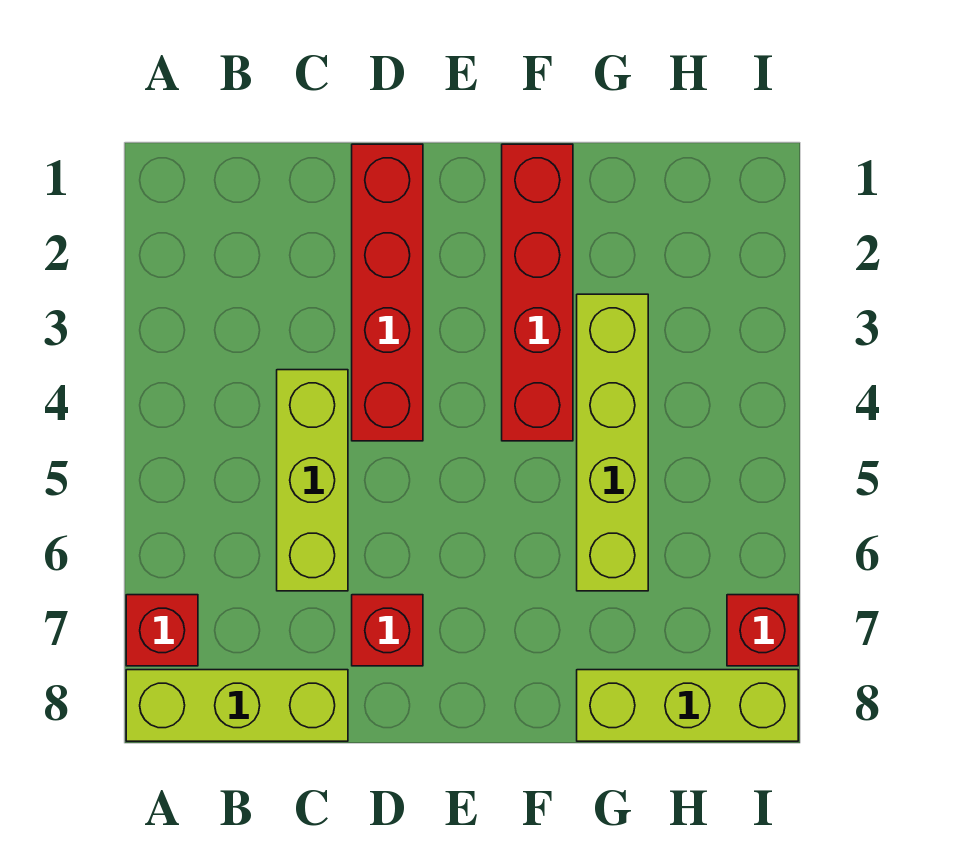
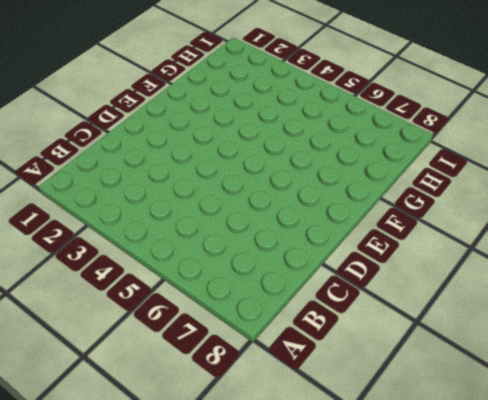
none -> red brick A7 level 1
none -> lime brick A8:C8 level 1

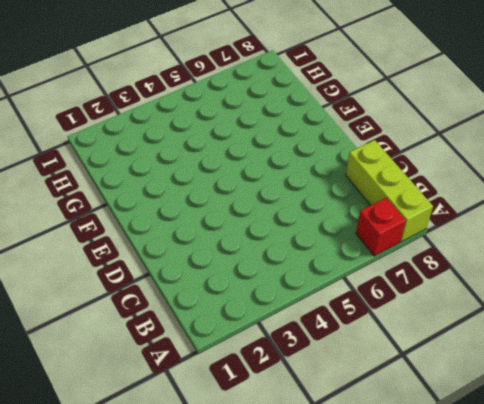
none -> lime brick C4:C6 level 1
none -> red brick D1:D4 level 1

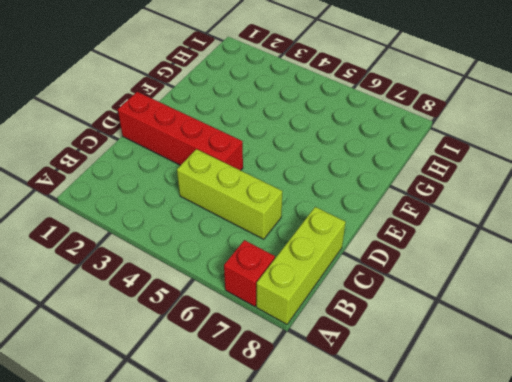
none -> red brick D7 level 1
none -> red brick F1:F4 level 1

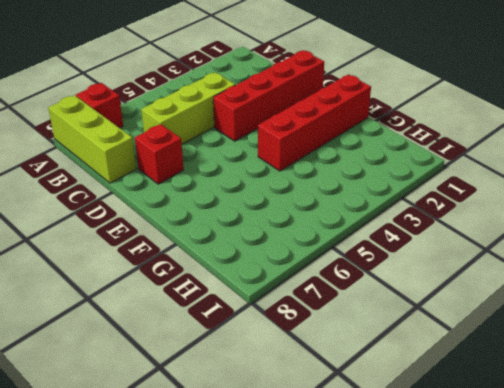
none -> lime brick G3:G6 level 1
none -> lime brick G8:I8 level 1

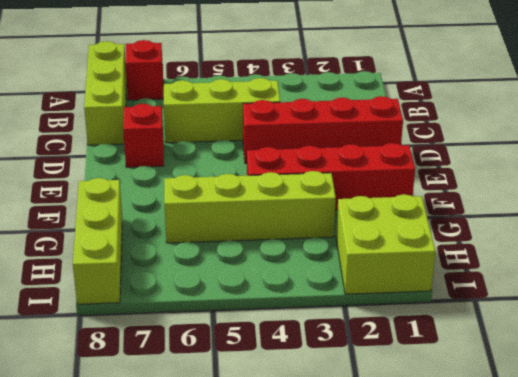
lime brick H1:I2 level 1 -> none
none -> red brick I7 level 1

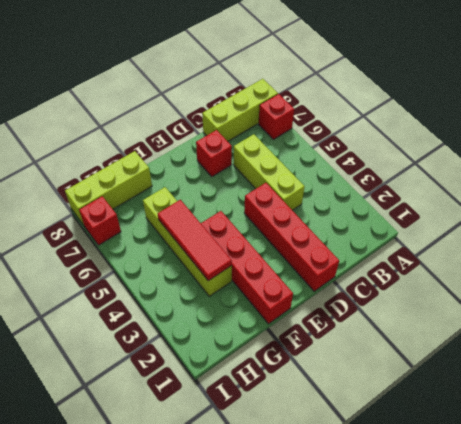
red tile G3:G5 level 2 -> none

